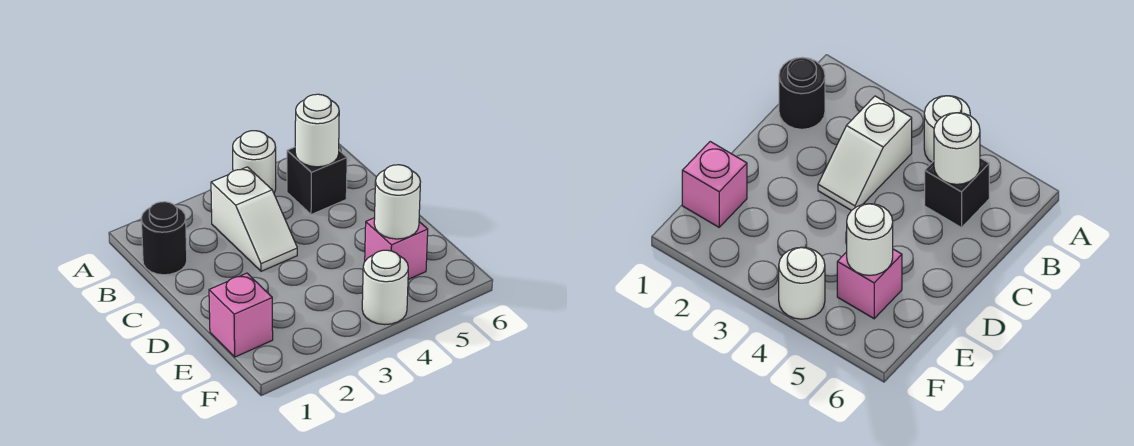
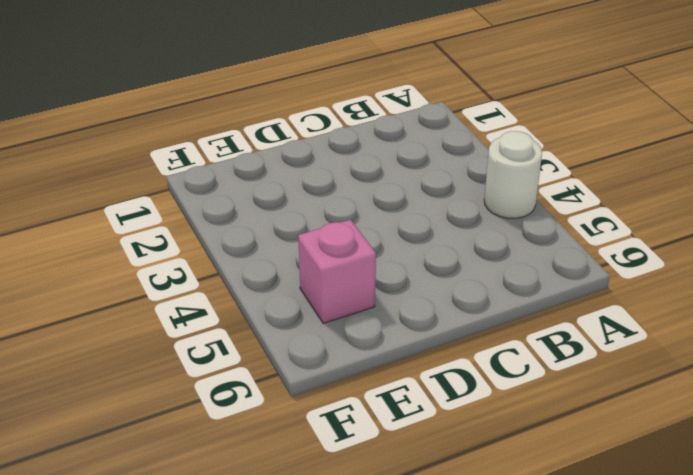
none -> black round brick B1 level 1
none -> white slope B3:C3 level 1 top B

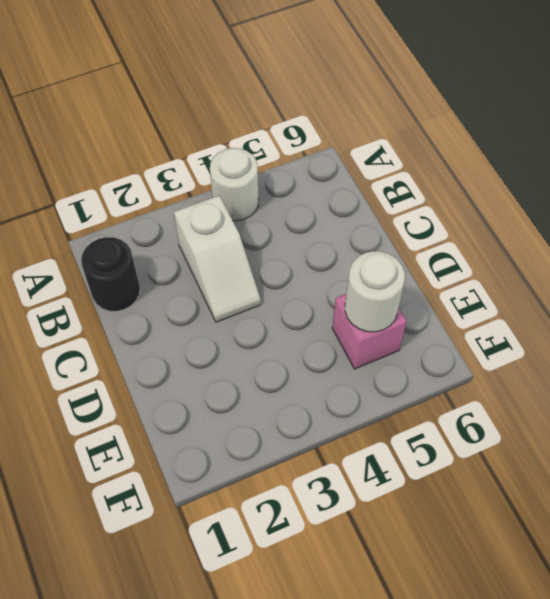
none -> black brick B5 level 1
none -> pink brick E1 level 1

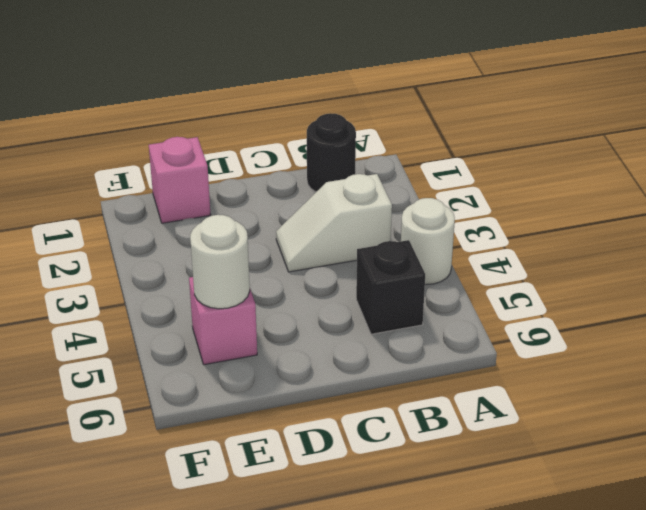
none -> white round brick F4 level 1
none -> white round brick B5 level 2

